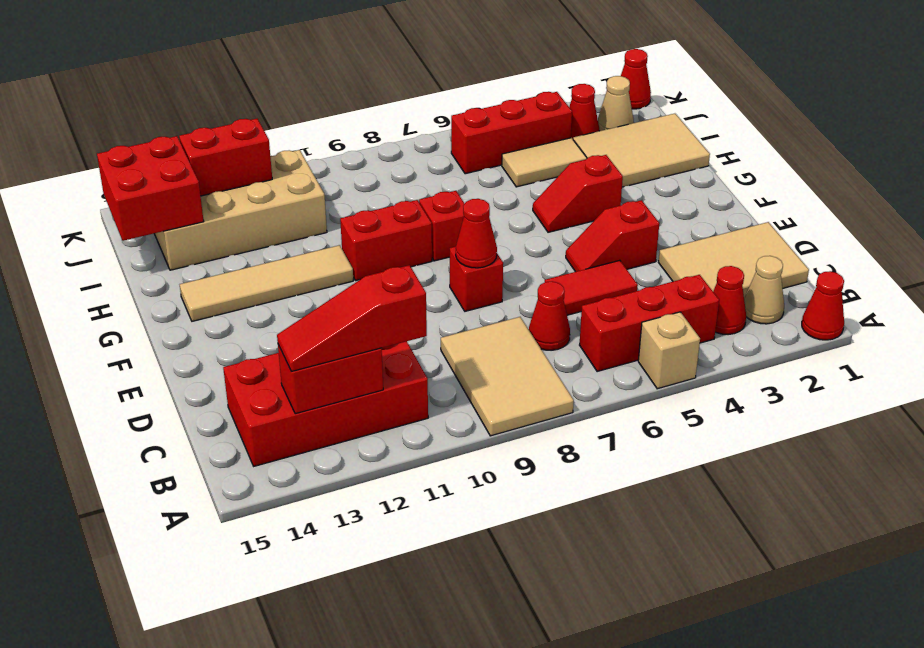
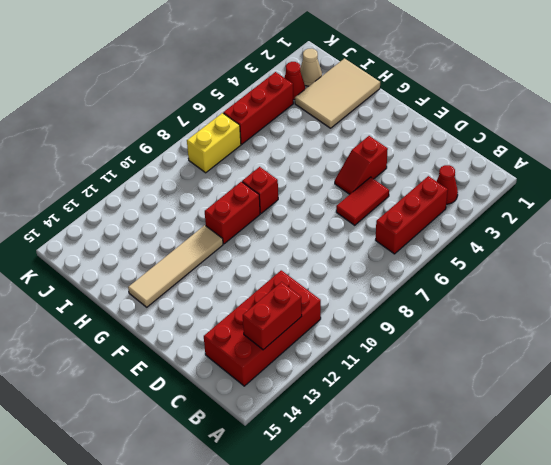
yellow brick J7:J8 level 1 -> none
none -> red cone A1 level 1
none -> tan brick A5 level 1
none -> tan tile A8:C9 level 1

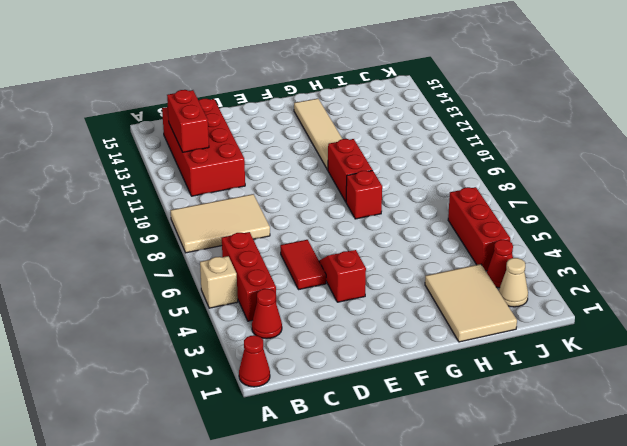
none -> tan cone B2 level 1
none -> tan tile C1:D3 level 1
none -> red cone C7 level 1

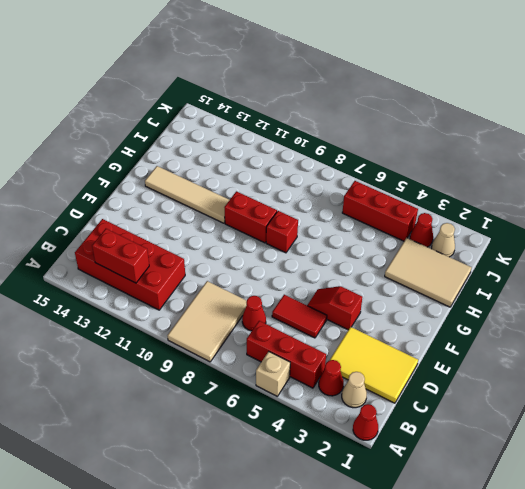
yellow tile C1:D3 level 1 -> tan tile C1:D3 level 1
none -> red brick E8 level 1
none -> red slope G4:G5 level 1 top 4
none -> tan tile I4:I5 level 1

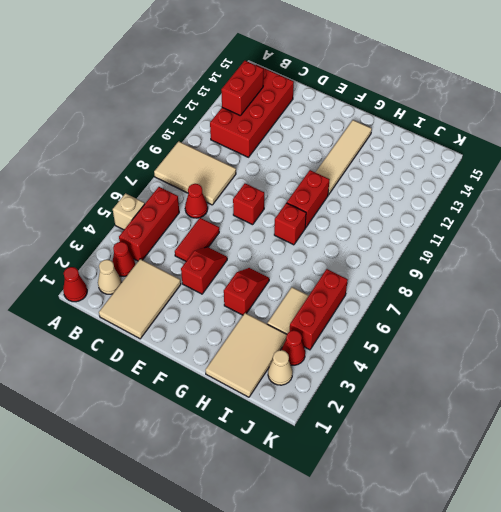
none -> tan brick I11:J14 level 1
none -> red cone K1 level 1
none -> red cone E8 level 2

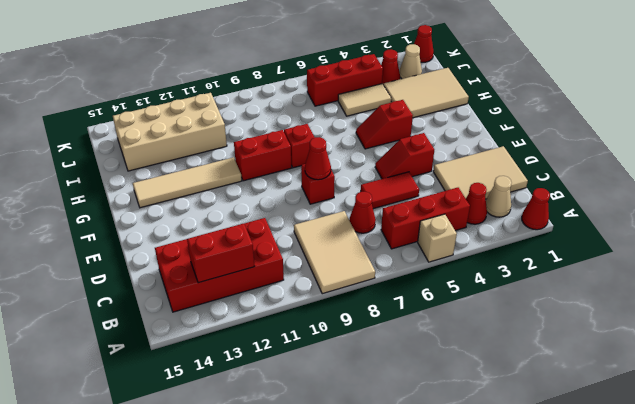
none -> red brick I14:J15 level 2
none -> red brick J12:J13 level 2
none -> red slope B11:B13 level 3 top 11

